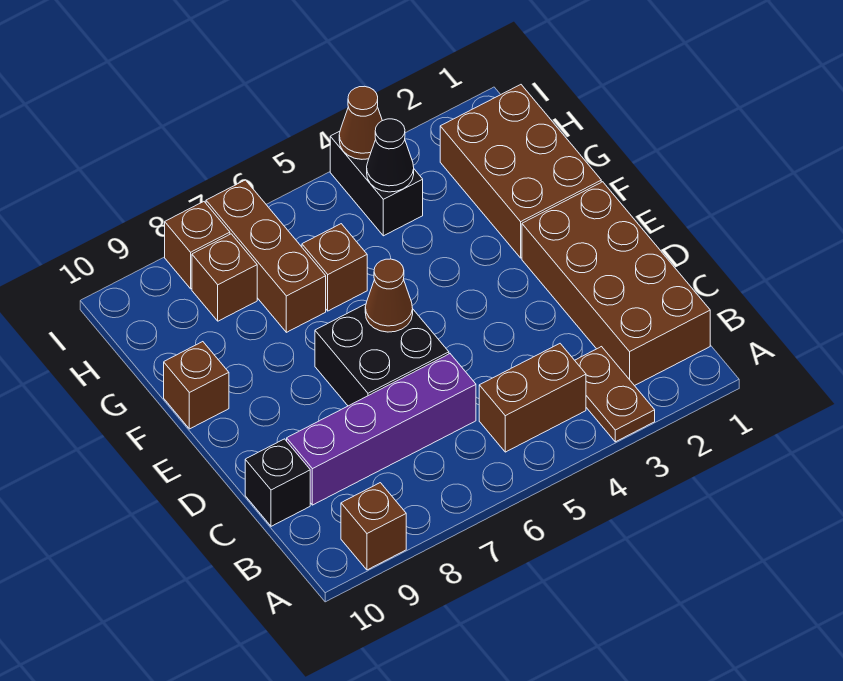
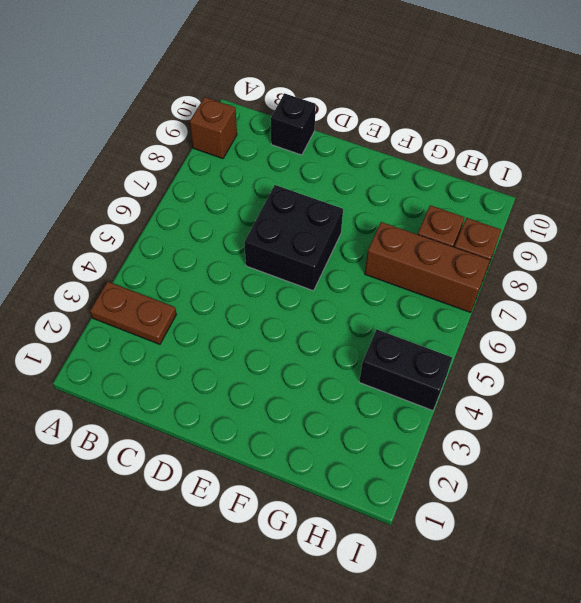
none -> brown brick B1:E2 level 1
none -> brown brick B4:B5 level 1
none -> purple brick C6:C9 level 1

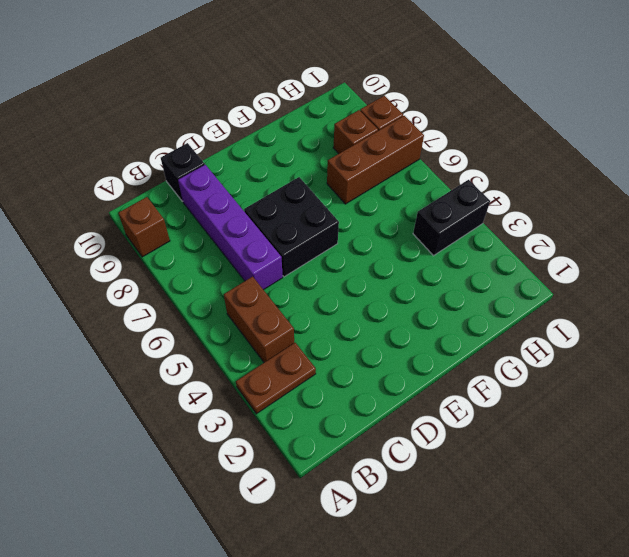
none -> brown brick B1:E2 level 1
none -> brown brick F1:H2 level 1
none -> brown brick F10 level 1

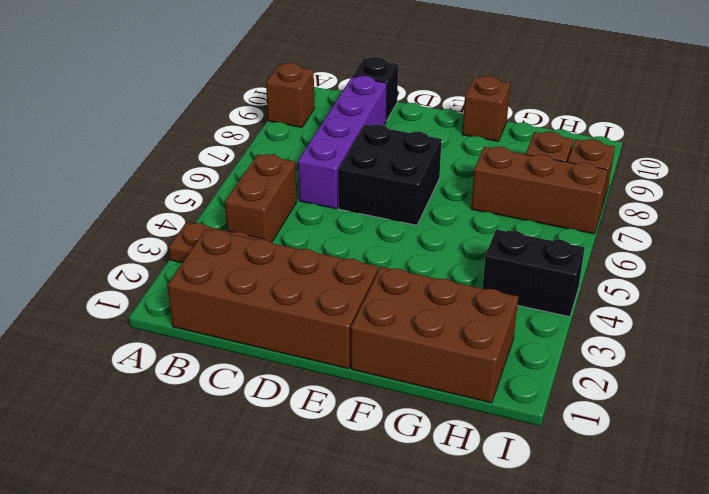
none -> brown brick G6 level 1
none -> brown cone E6 level 2
none -> black cone H4 level 2

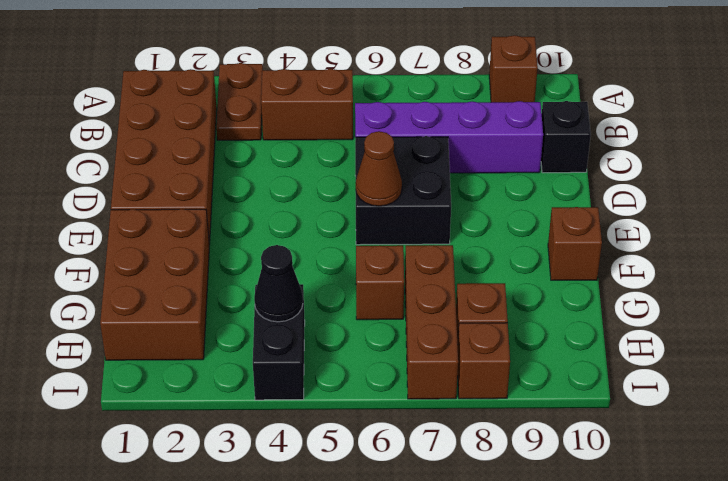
none -> brown cone I4 level 2

